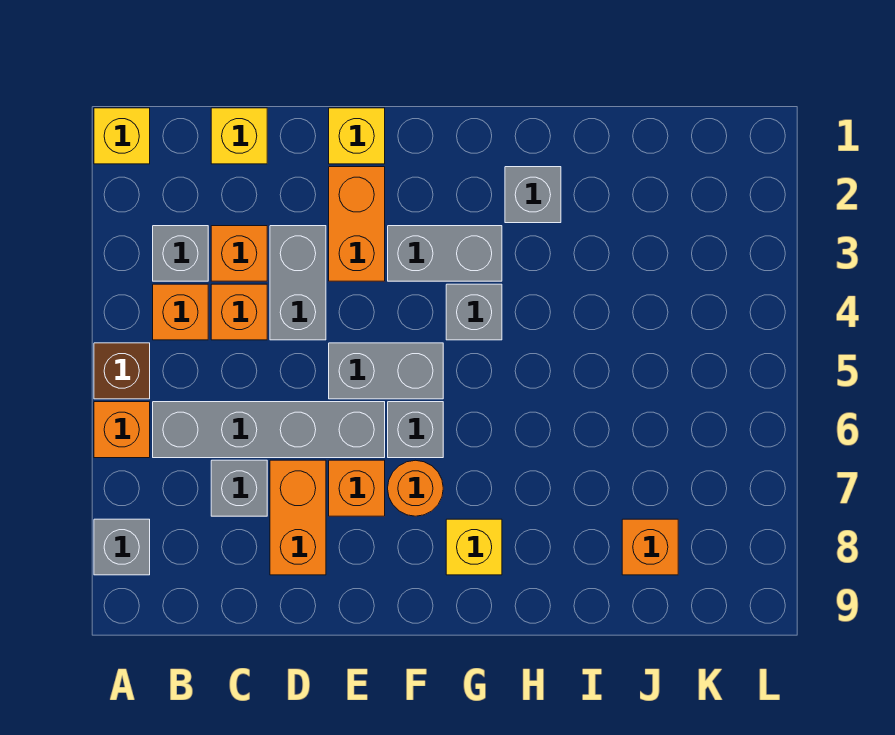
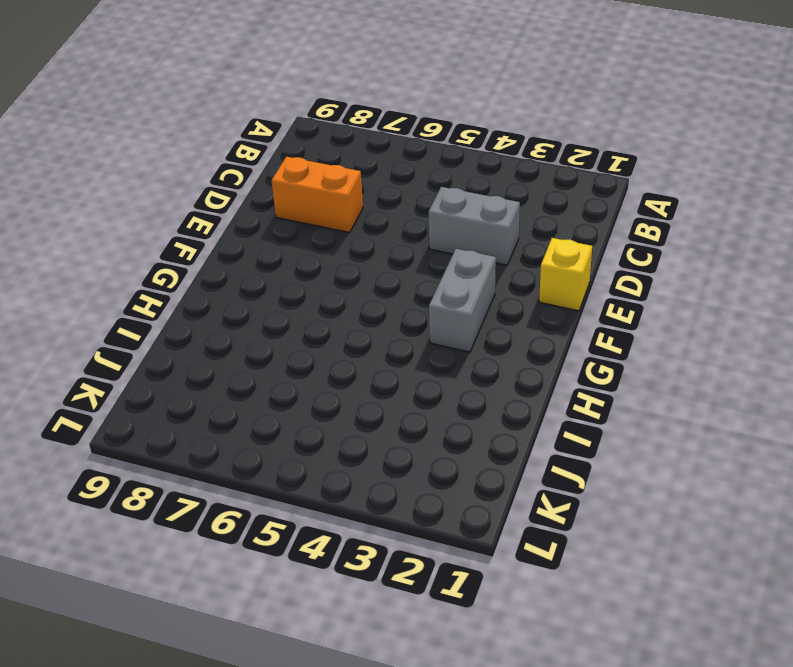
none -> yellow brick A1 level 1
none -> brown brick A5 level 1
none -> orange brick A6 level 1

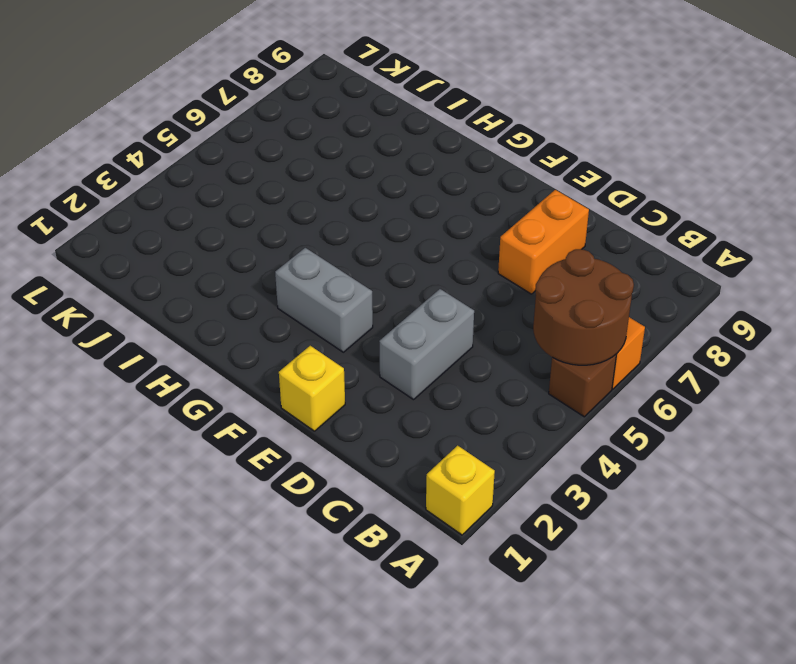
brown round brick A5:B6 level 2 -> none
none -> grey brick A8 level 1
none -> grey brick B3 level 1
none -> orange brick B4 level 1

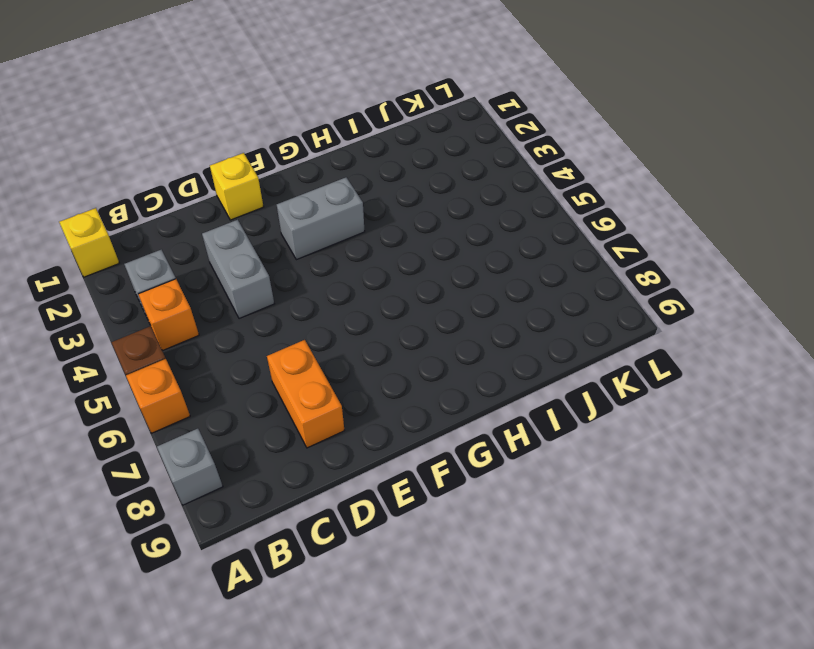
none -> grey brick B6:E6 level 1
none -> yellow brick C1 level 1
none -> orange brick C3 level 1

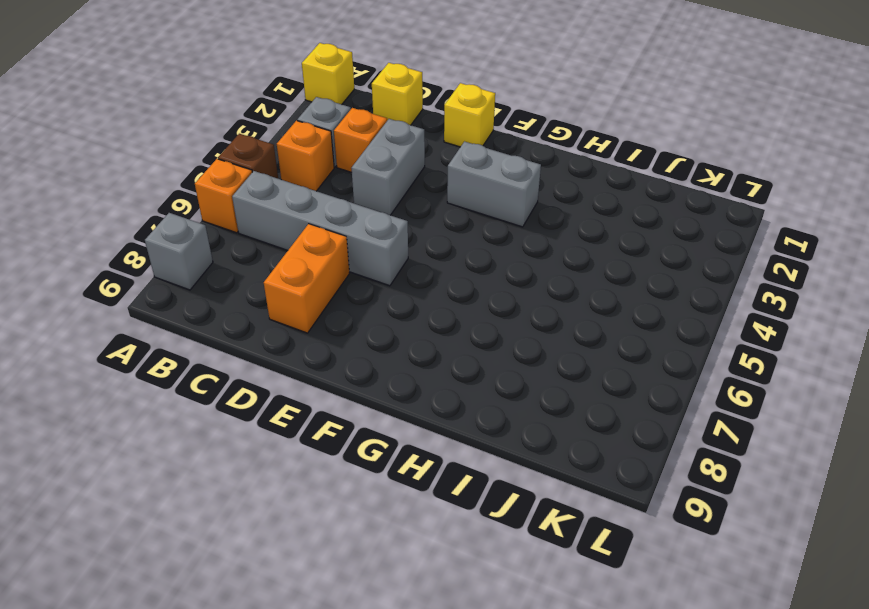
none -> orange brick C4 level 1
none -> grey brick C7 level 1
none -> orange brick E2:E3 level 1

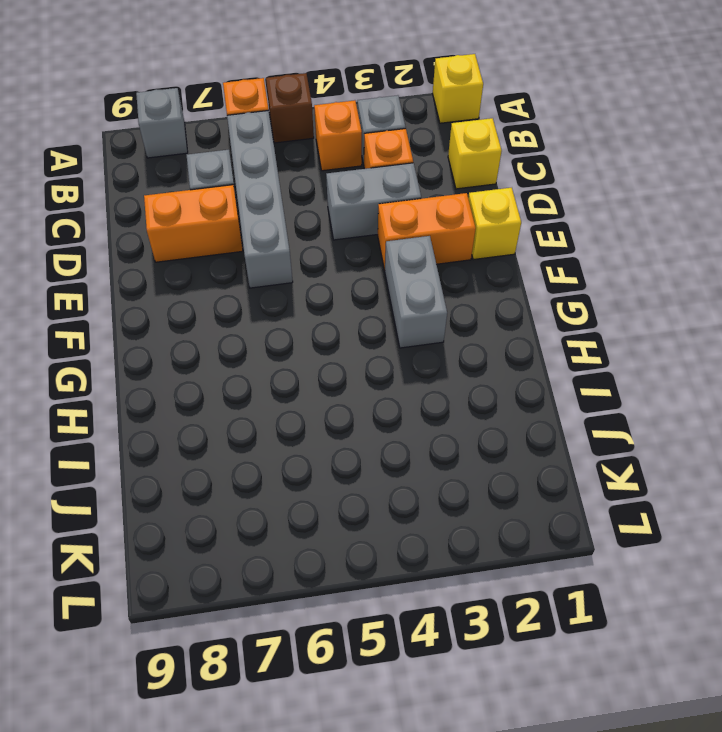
none -> orange brick C4 level 1
none -> grey brick E5:F5 level 1
none -> orange brick E7 level 1

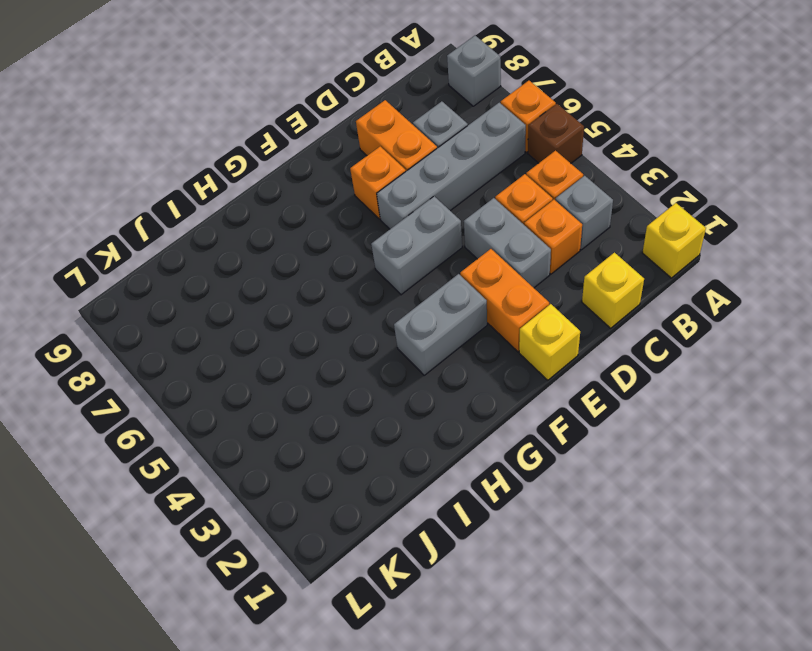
none -> grey brick F6 level 1
none -> orange round brick F7 level 1
none -> grey brick G4 level 1

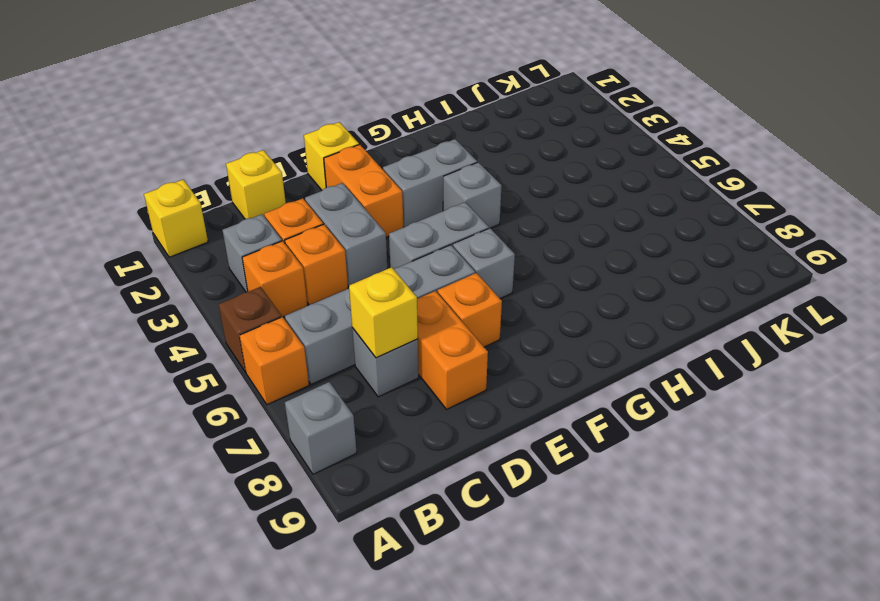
yellow brick C7 level 2 -> yellow brick G8 level 1
none -> orange round brick F7 level 1
none -> grey brick H2 level 1
none -> orange brick J8 level 1

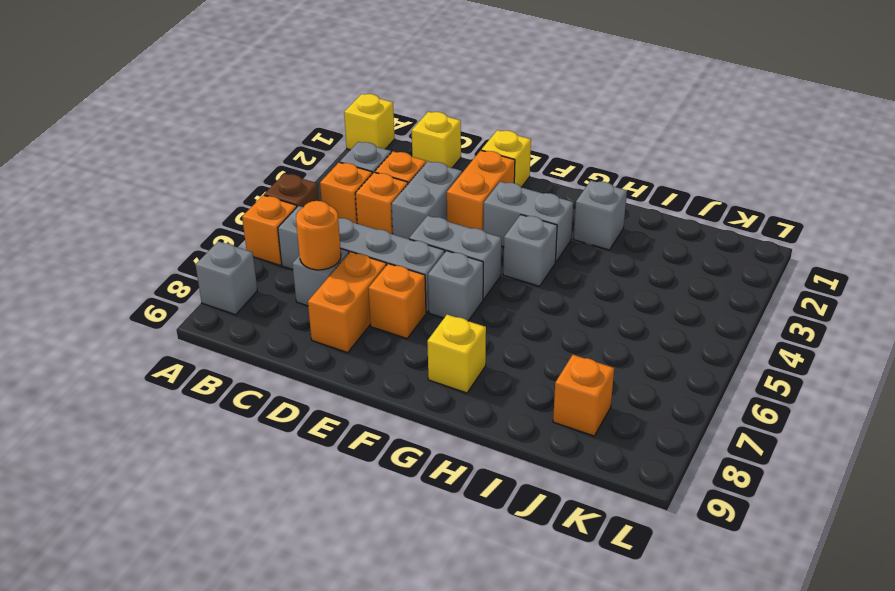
orange round brick C7 level 2 -> orange round brick F7 level 1

